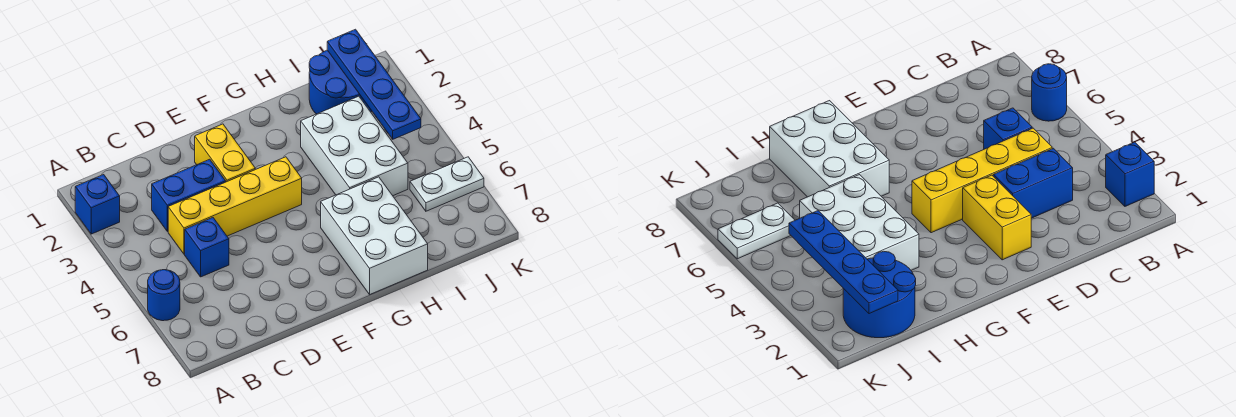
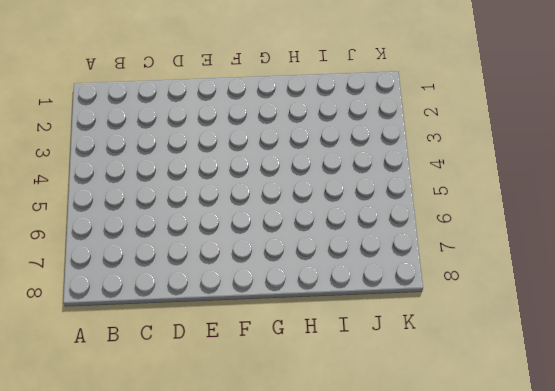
none -> blue brick A2 level 1
none -> blue round brick A6 level 1

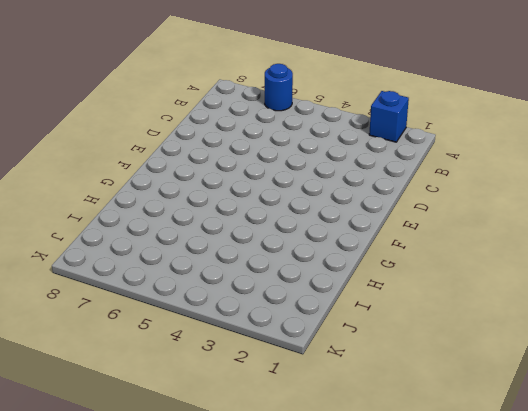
none -> blue brick C3:D3 level 1
none -> yellow brick C4:F4 level 1

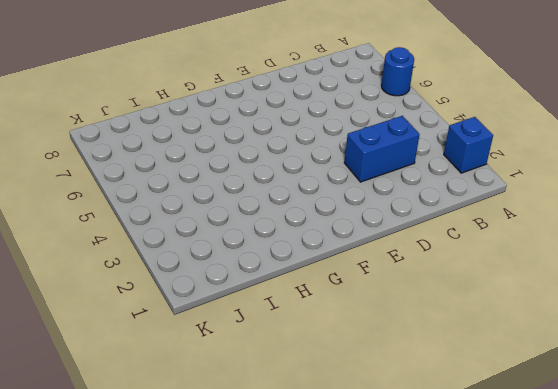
none -> yellow brick C4:F4 level 1
none -> blue brick C5 level 1

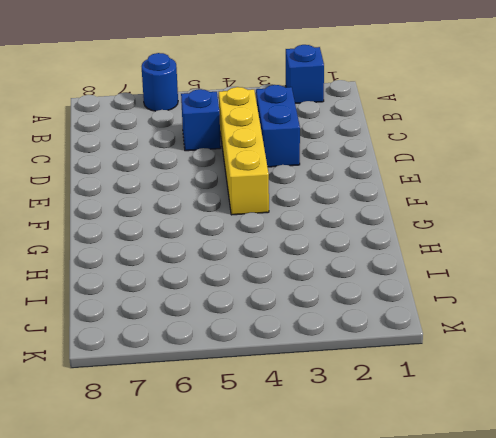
none -> yellow brick E2:E3 level 1
none -> white brick G6:H8 level 1

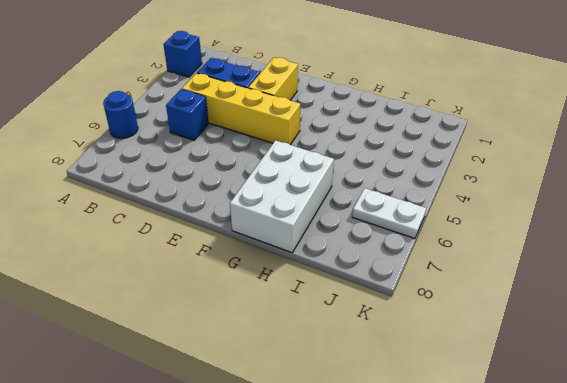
none -> white brick H3:I5 level 1
none -> blue round brick I1:J2 level 1

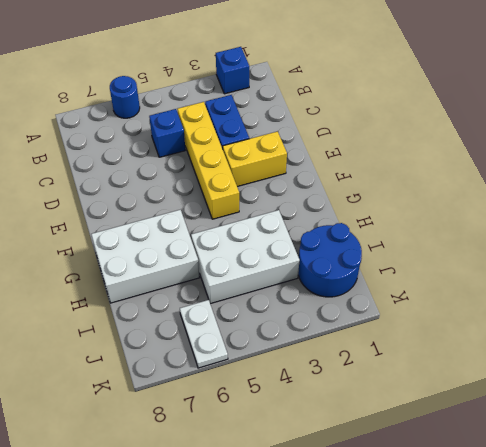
none -> blue plate J1:J4 level 2

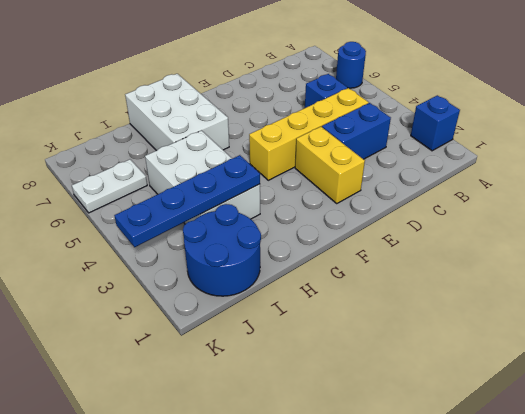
blue plate H3:K3 level 2 -> blue plate J1:J4 level 2

